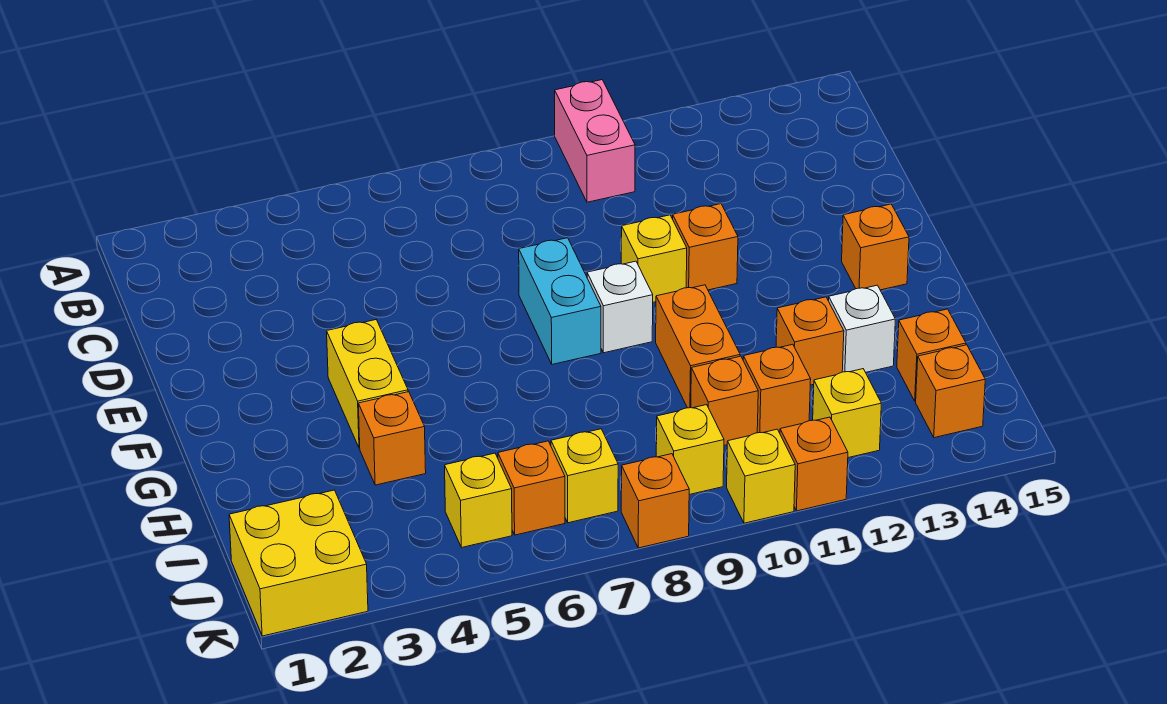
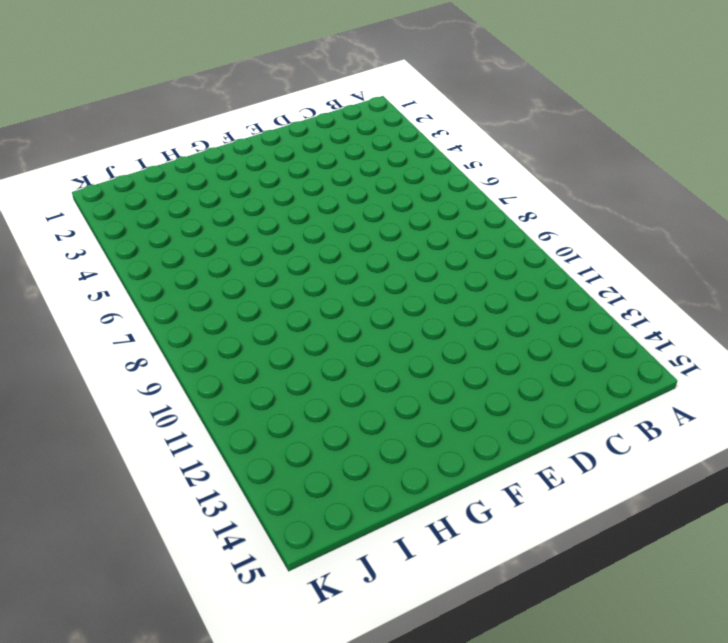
none -> pink brick A10:B10 level 1
none -> cyan brick E8:F8 level 1
none -> yellow brick E10 level 1

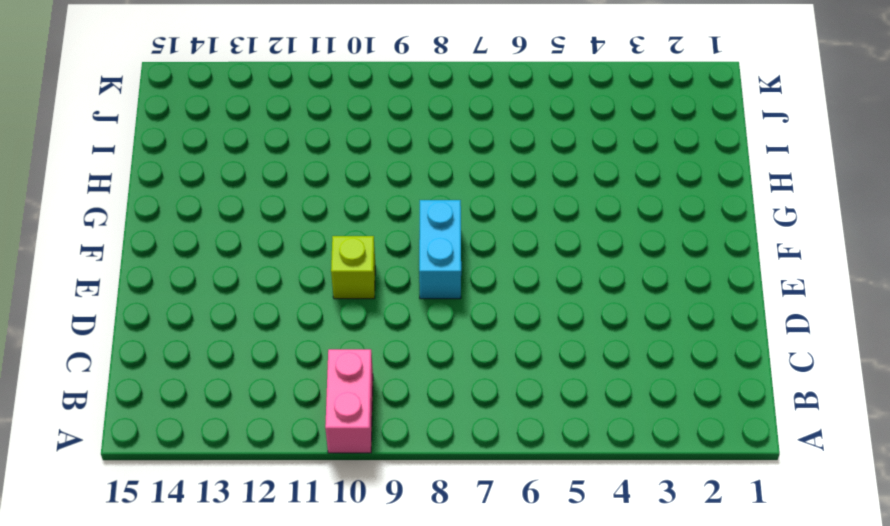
lime brick E10 level 1 -> yellow brick E10 level 1
none -> orange brick E11 level 1
none -> yellow brick F4:G4 level 1
none -> white brick F9 level 1

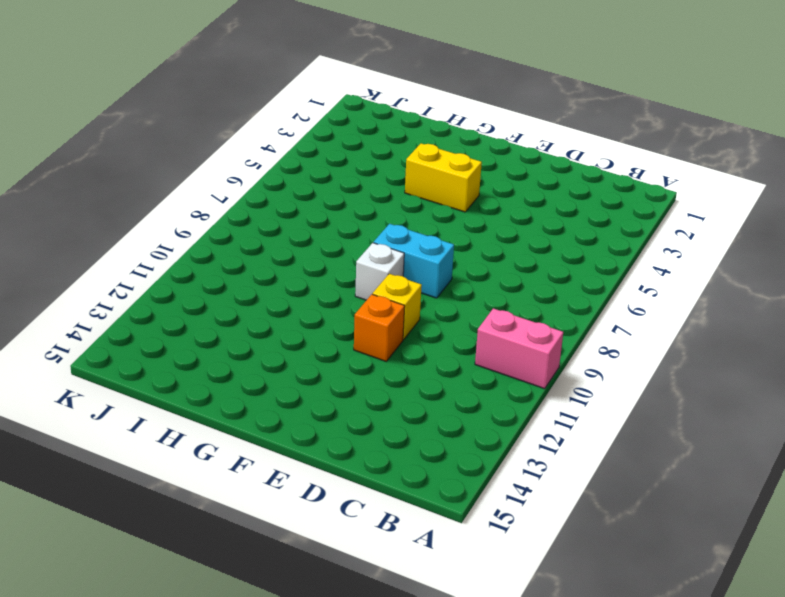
none -> orange brick F14 level 1
none -> orange brick G10:H10 level 1
none -> orange brick H4 level 1

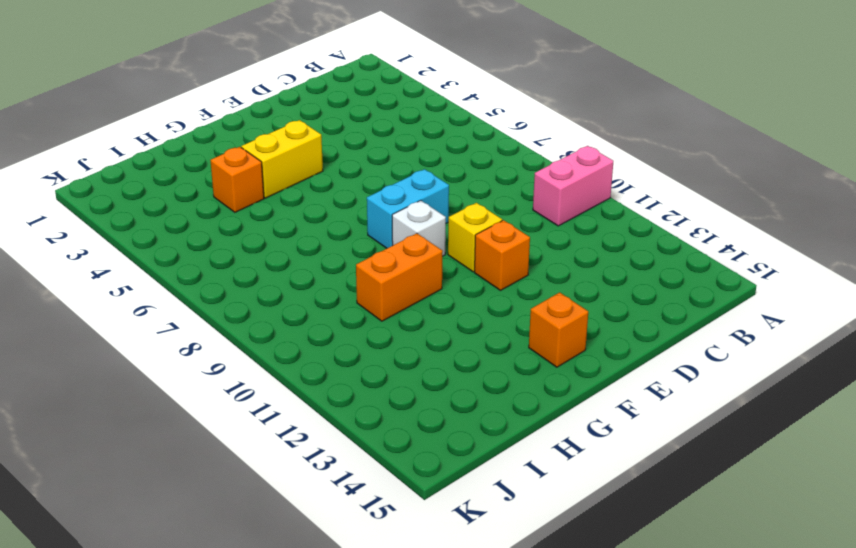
none -> orange brick H12 level 1
none -> white brick H13 level 1
none -> orange brick I10 level 1

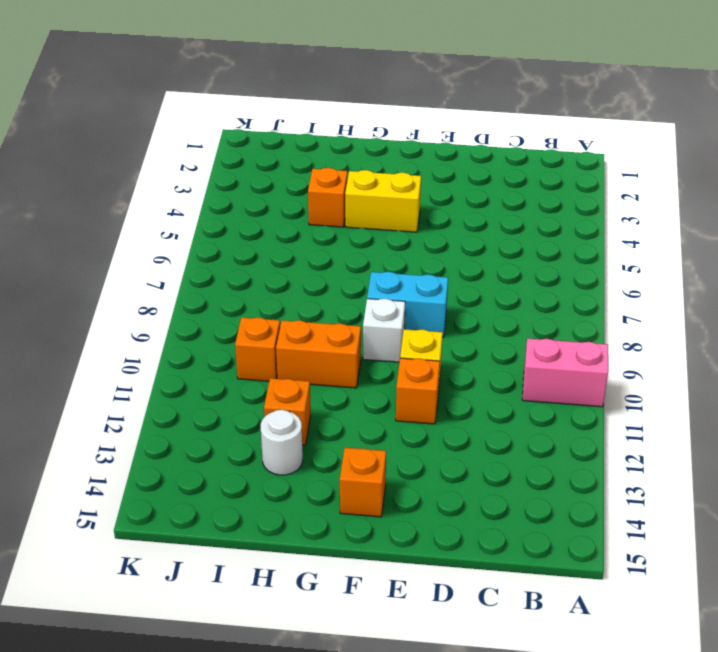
white round brick H13 level 1 -> white brick H13 level 1
none -> orange brick I11 level 1
none -> orange brick I14 level 1
none -> yellow brick J1:K2 level 1

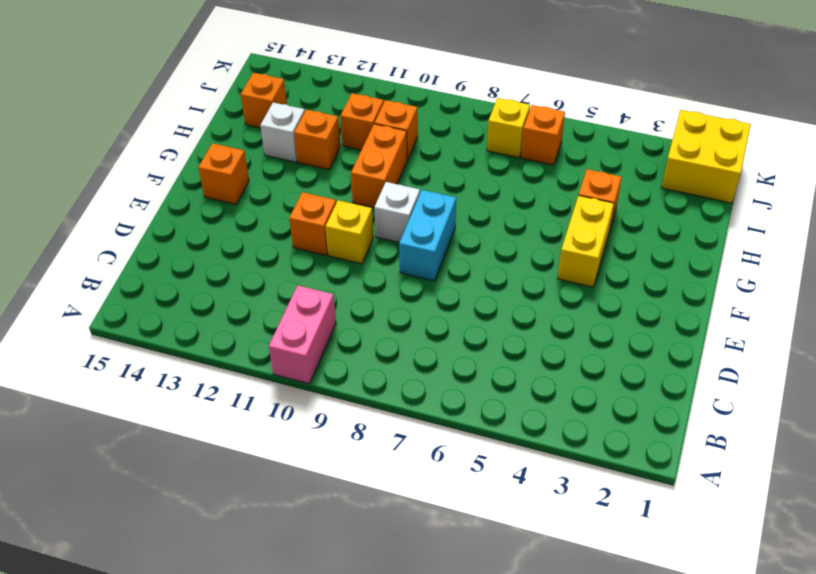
none -> yellow brick J5 level 1
none -> yellow brick J9 level 1
none -> yellow brick J12 level 1

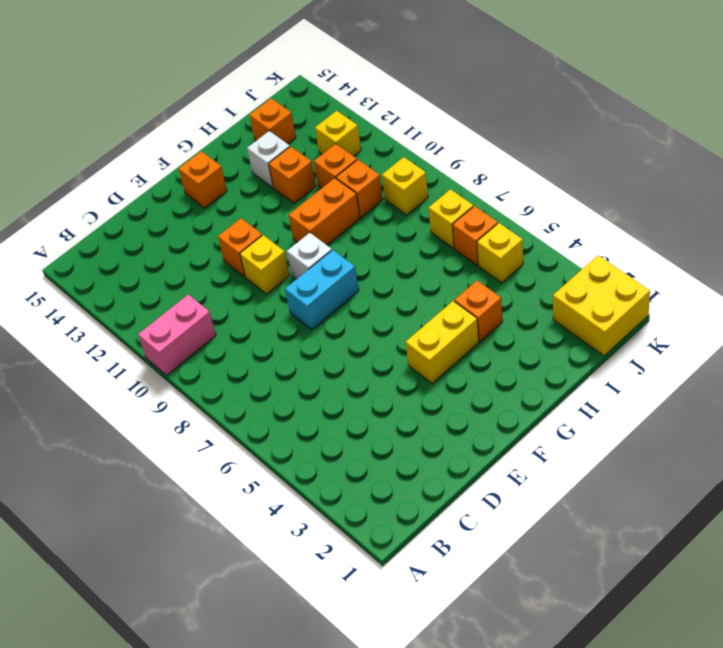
none -> orange brick J14 level 1
none -> orange brick K8 level 1
none -> yellow brick K10 level 1

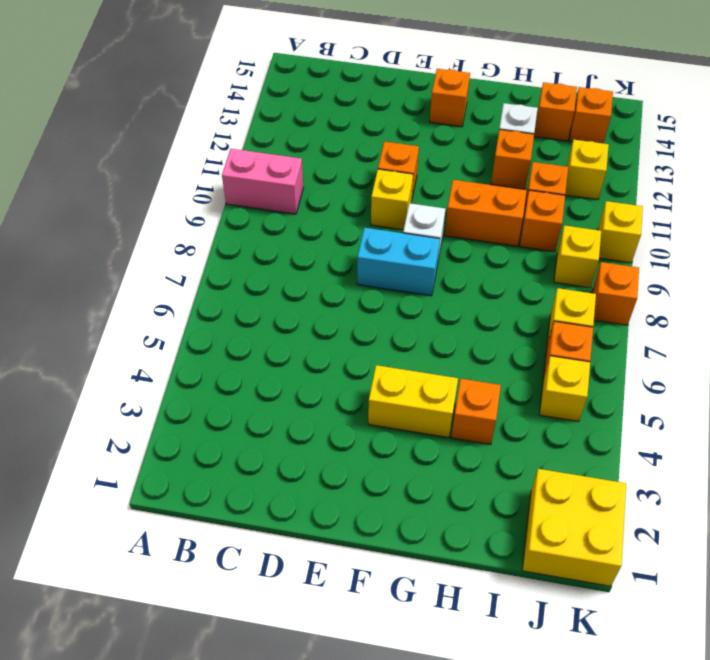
none -> orange brick K11 level 1

